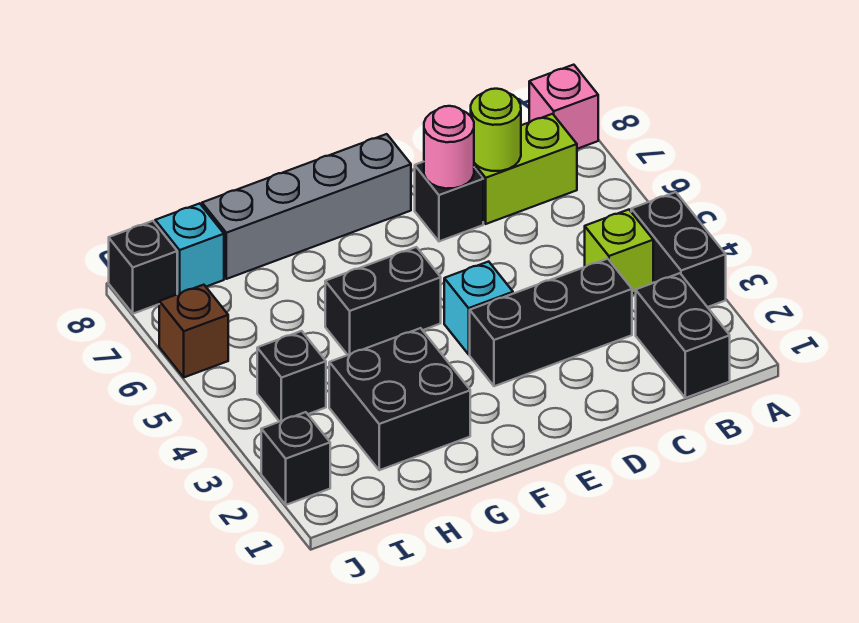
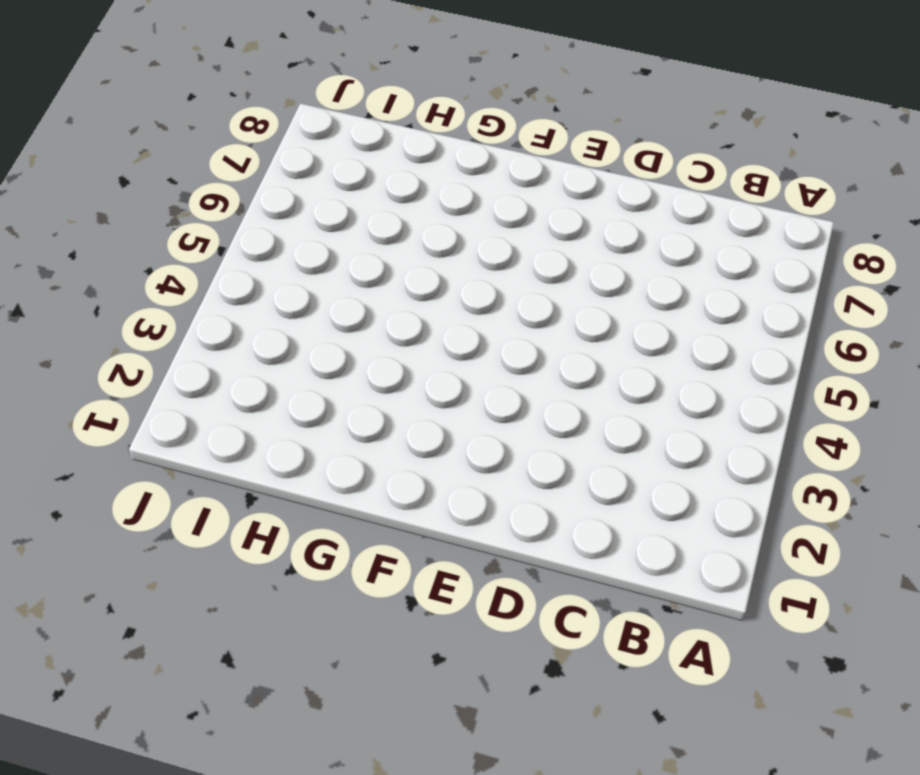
none -> black brick A3:A4 level 1
none -> pink brick A8 level 1
none -> black brick B1:B2 level 1

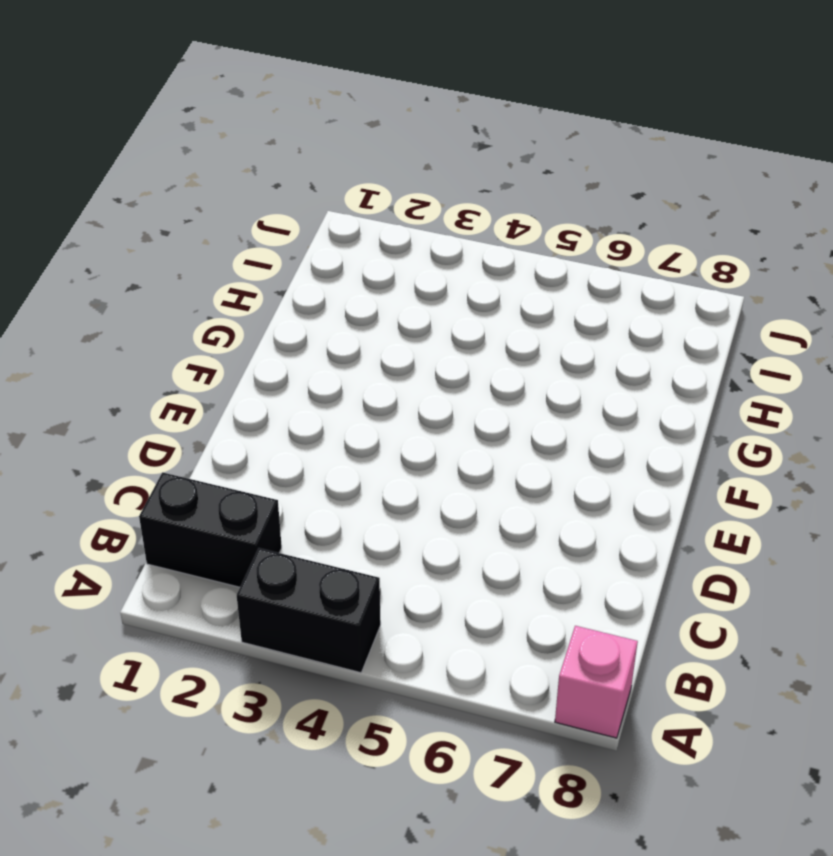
none -> lime brick B4 level 1
none -> lime brick B7:C7 level 1
none -> black brick C3:E3 level 1

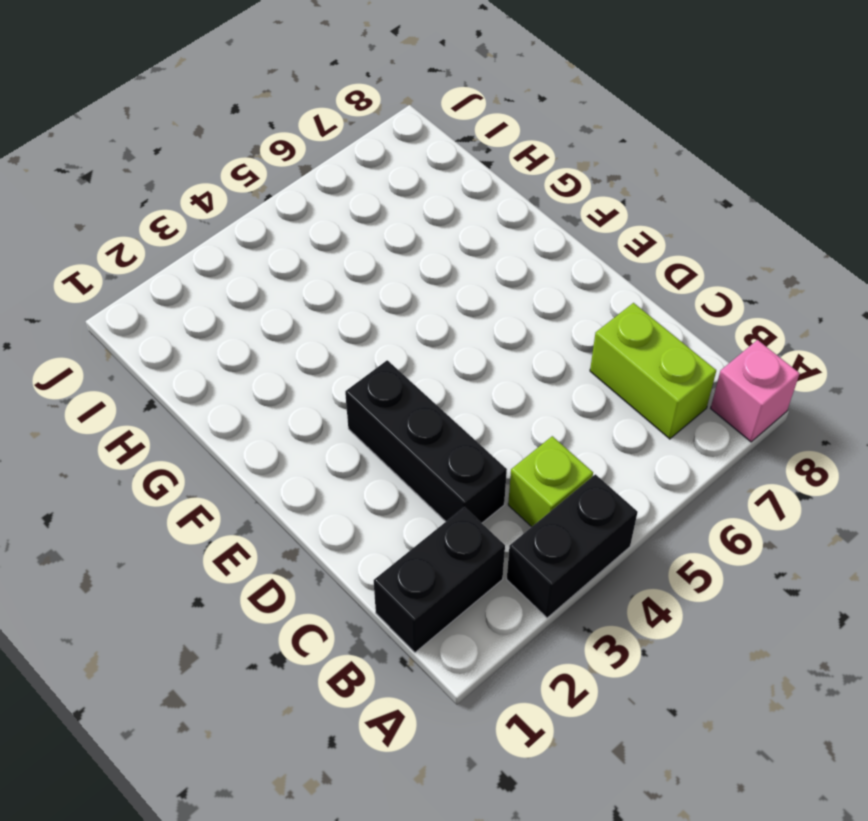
none -> black brick D7 level 1
none -> cyan brick E4 level 1
none -> grey brick E8:H8 level 1

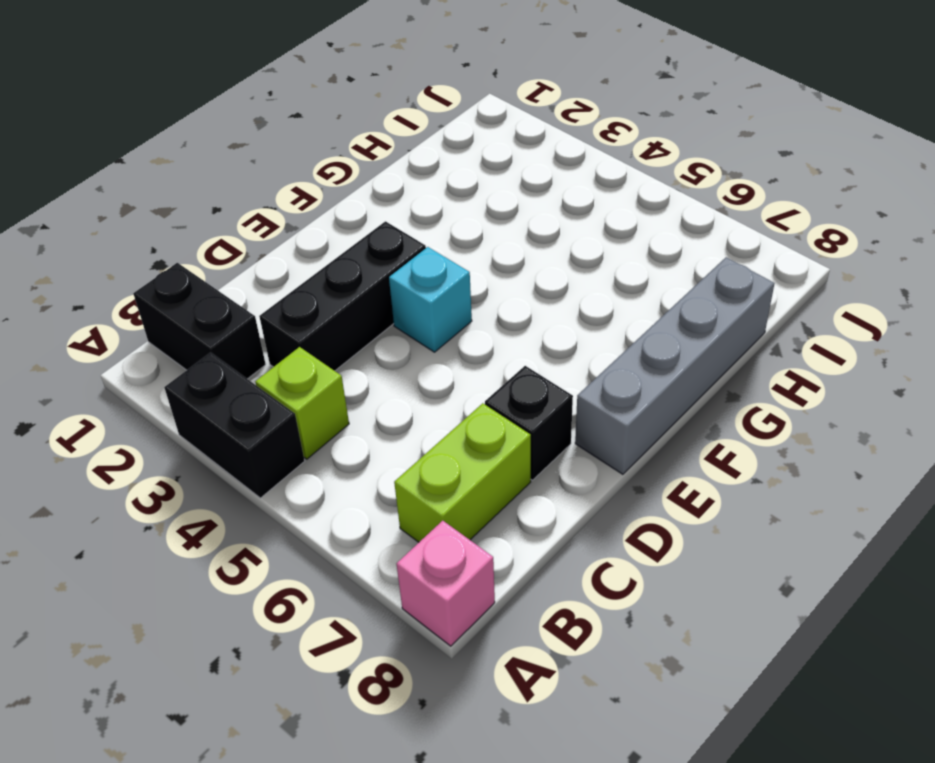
none -> black brick F5:G5 level 1
none -> black brick G2:H3 level 1
none -> black brick I4 level 1

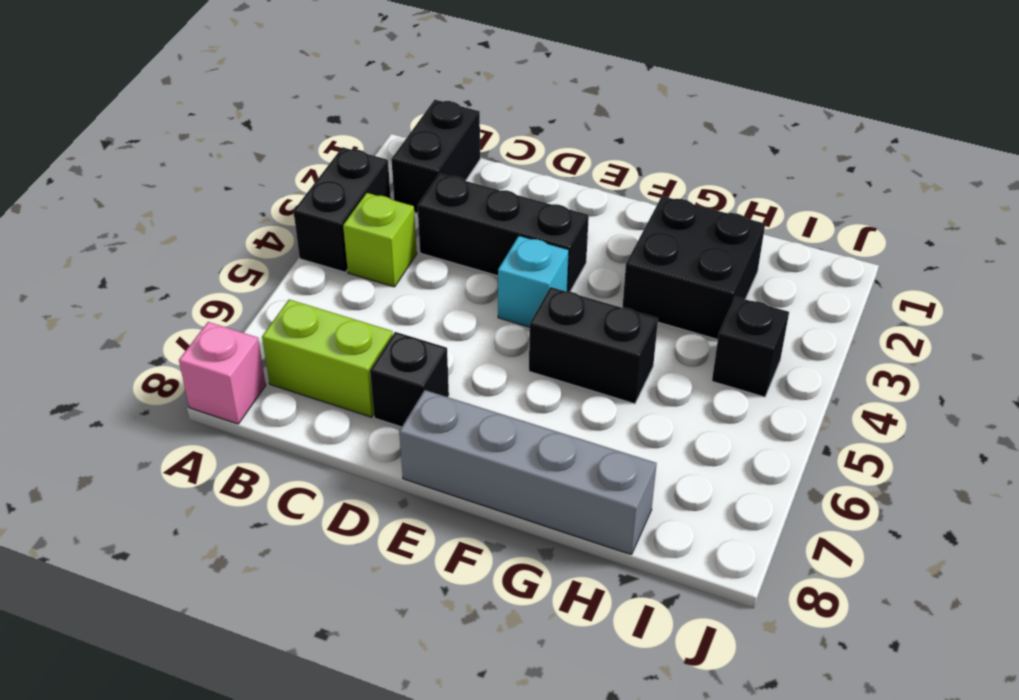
none -> cyan brick I8 level 1
none -> black brick J2 level 1
none -> brown brick J6 level 1

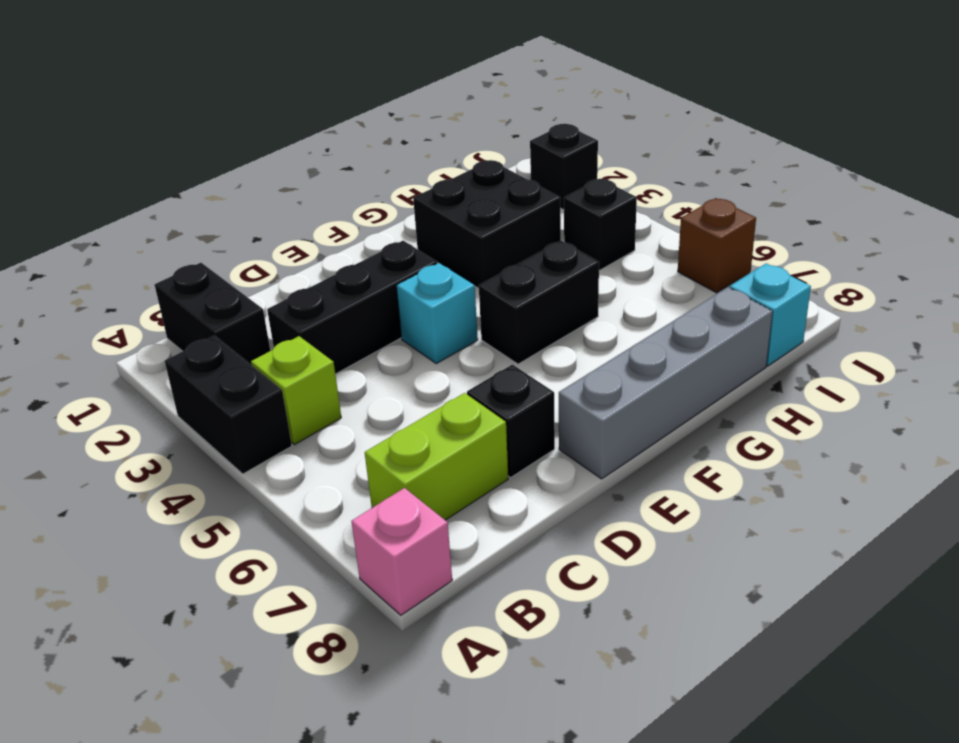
none -> black brick J8 level 1
none -> lime round brick C7 level 2
none -> pink round brick D7 level 2

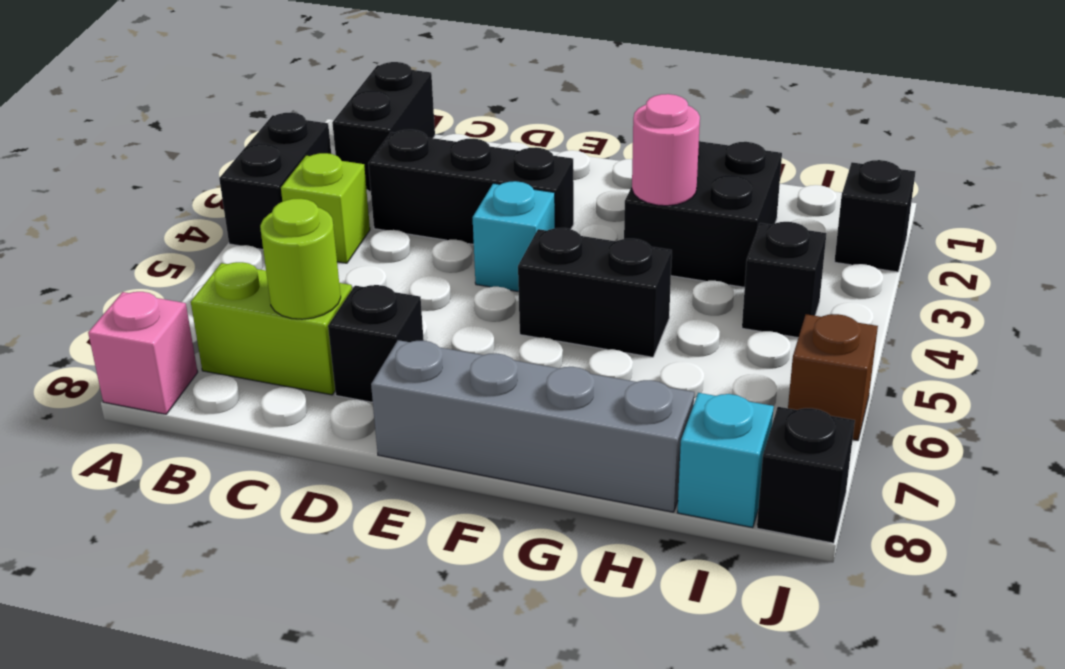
pink round brick G3 level 2 -> pink round brick D7 level 2

